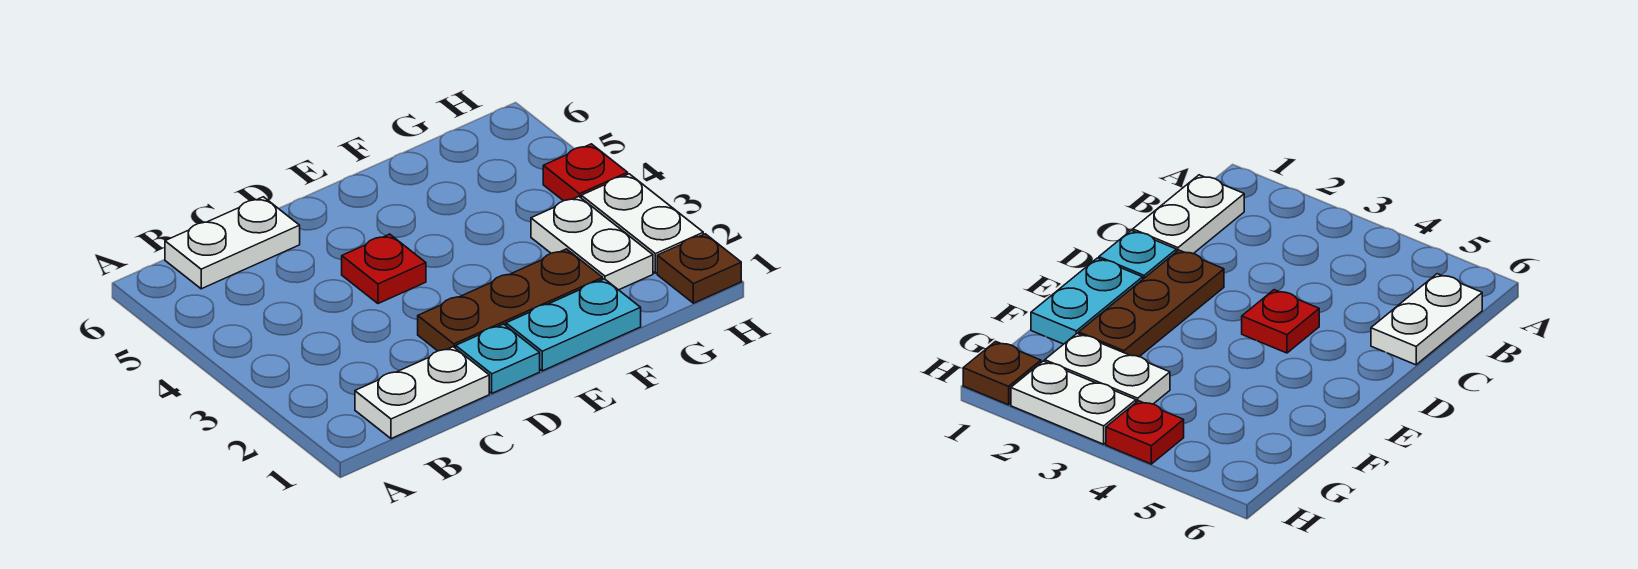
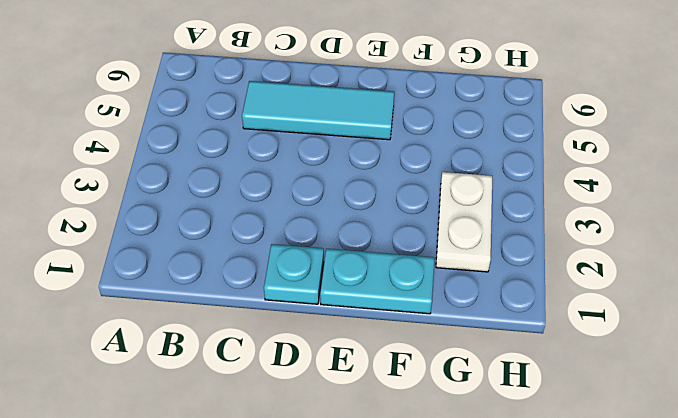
cyan tile C5:E5 level 1 -> none
none -> white plate B1:C1 level 1
none -> white plate B6:C6 level 1

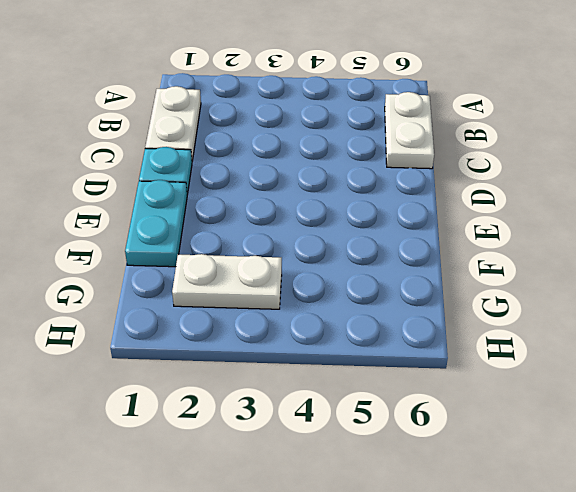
none -> brown plate D2:F2 level 1
none -> red plate D4 level 1

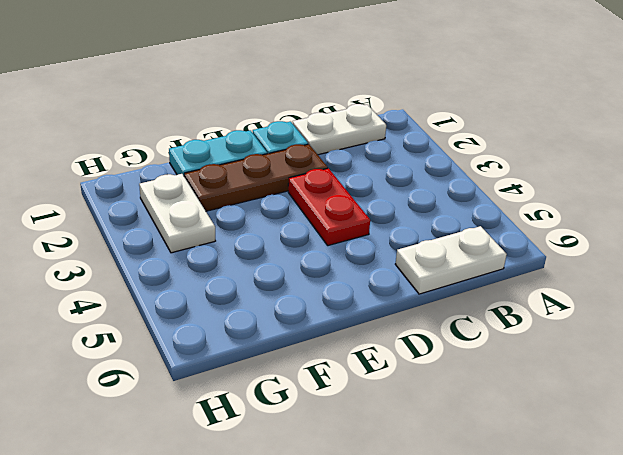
red plate D3:D4 level 1 -> red plate D4 level 1
none -> brown plate H1 level 1
none -> white plate H2:H3 level 1

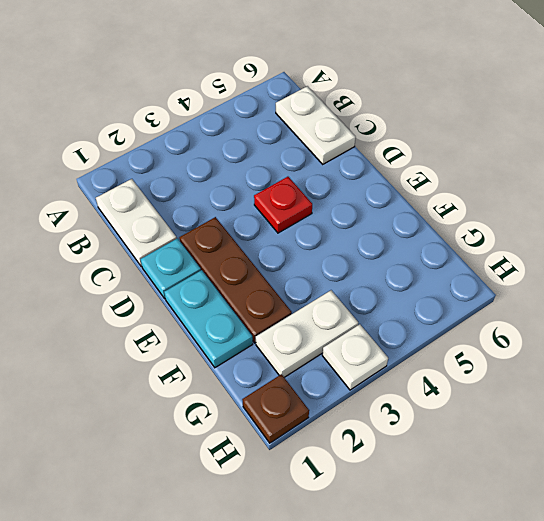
white plate H3 level 1 -> white plate H2:H3 level 1
none -> red plate H4 level 1

